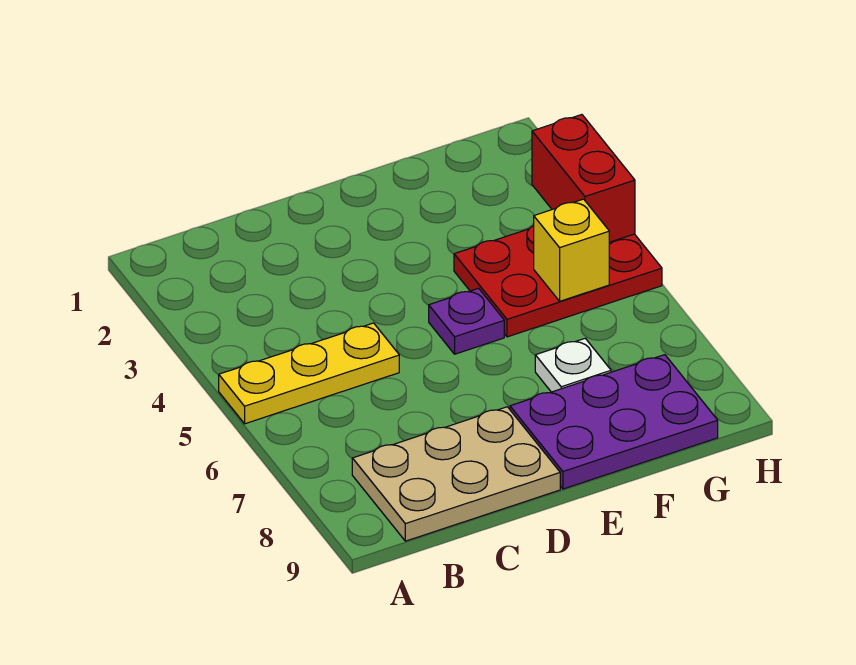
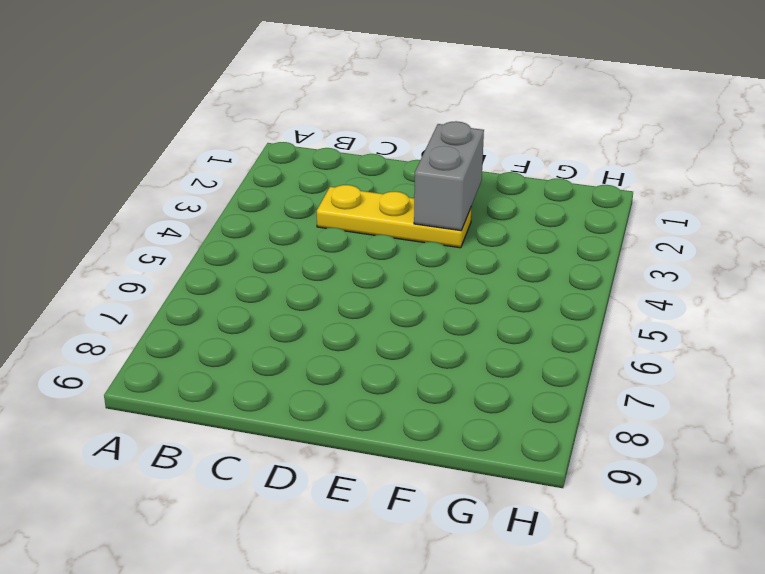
yellow plate C3:E3 level 1 -> yellow plate A5:C5 level 1
grey brick E2:E3 level 2 -> none
none -> tan plate B8:D9 level 1
none -> purple plate E5 level 1

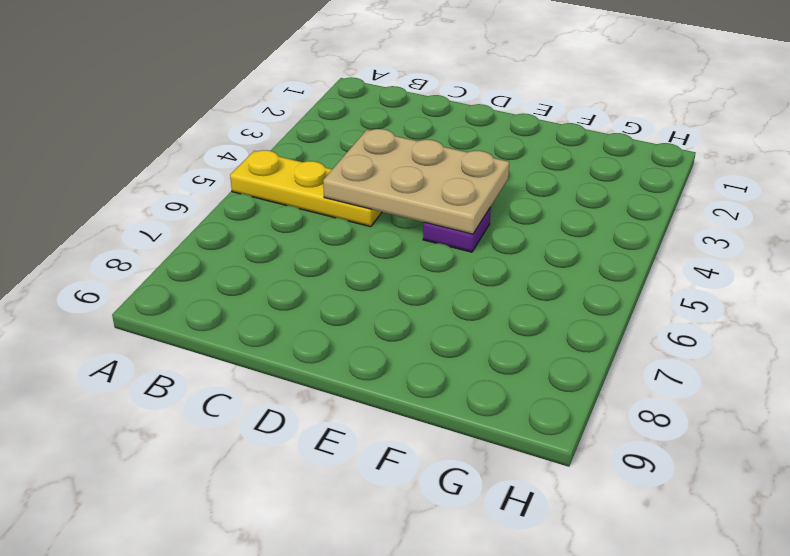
tan plate C4:E5 level 2 -> tan plate B8:D9 level 1
none -> purple plate E8:G9 level 1
none -> red plate F4:H5 level 1

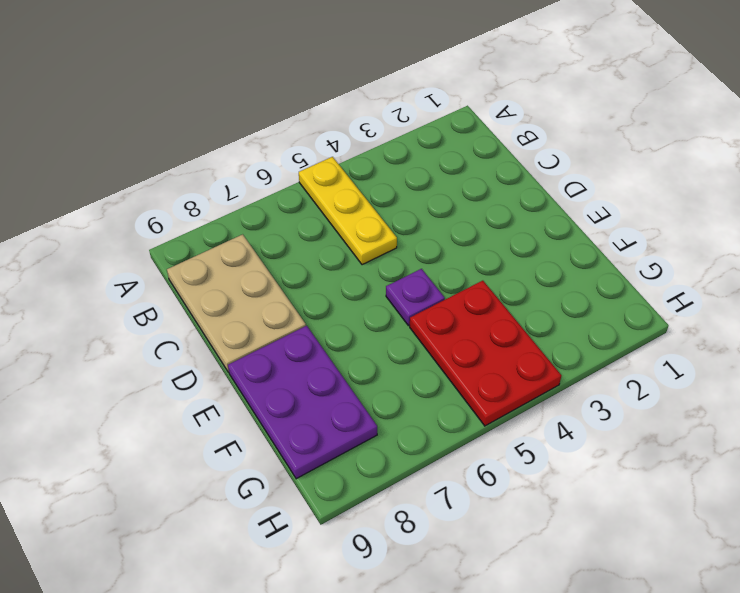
none -> white plate F7 level 1
none -> yellow brick G5 level 2

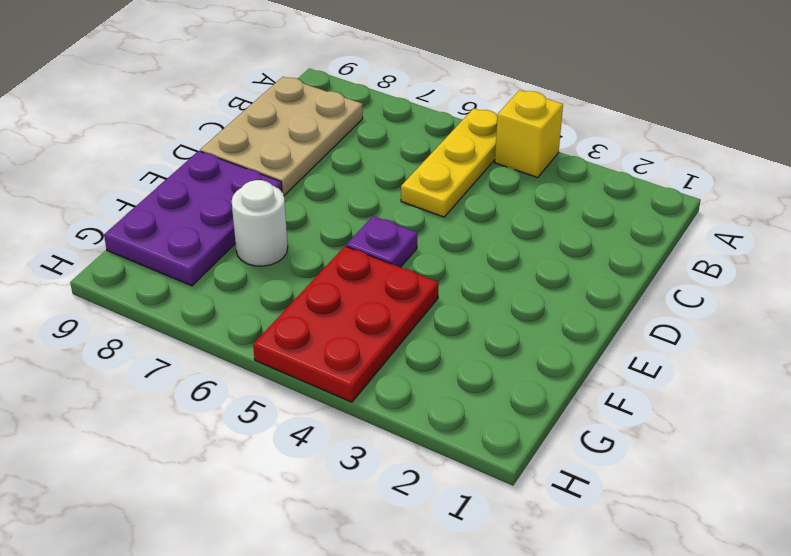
yellow brick A4 level 1 -> yellow brick G5 level 2
white round brick F7 level 1 -> white plate F7 level 1
none -> red brick H3:H4 level 2

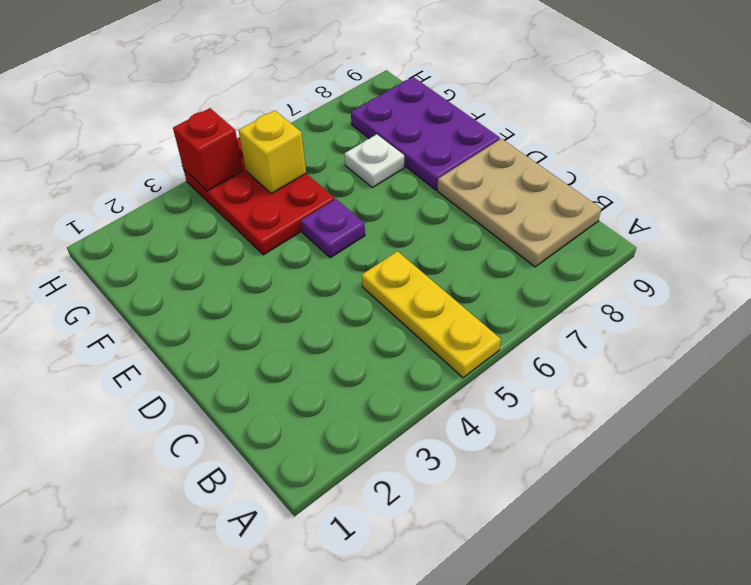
red brick H4 level 2 -> red brick H3:H4 level 2

